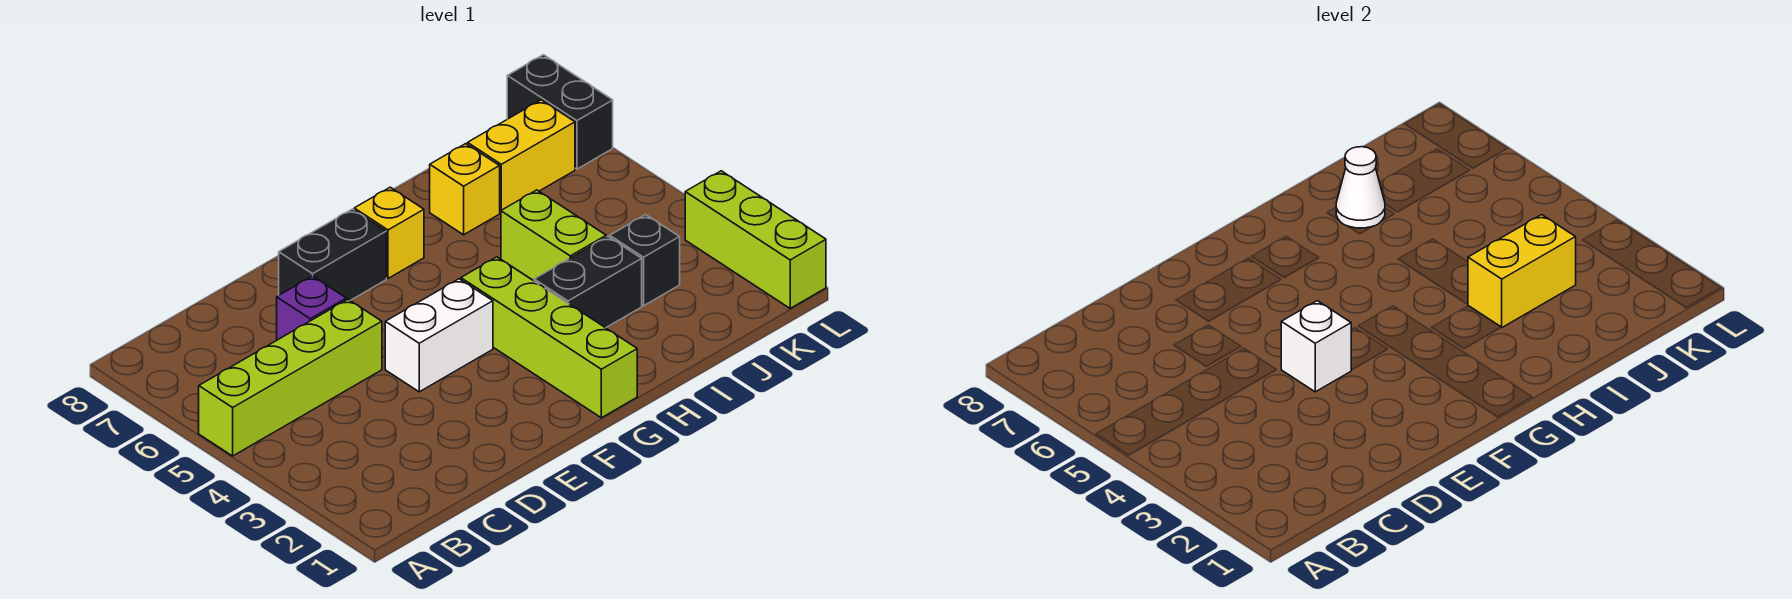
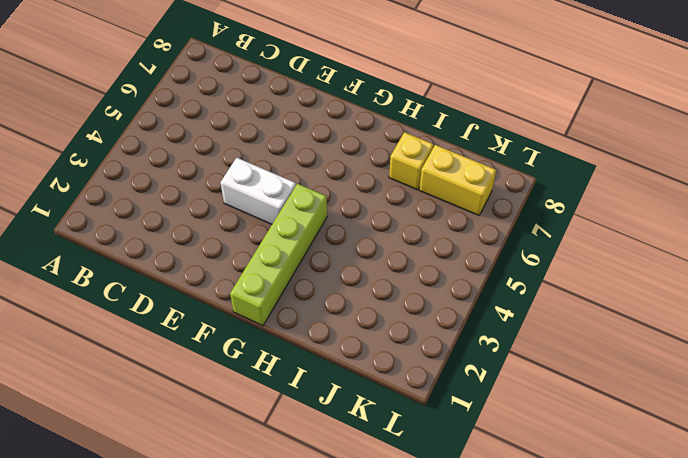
none -> lime brick A5:D5 level 1
none -> purple brick D6 level 1
none -> black brick E7:F7 level 1

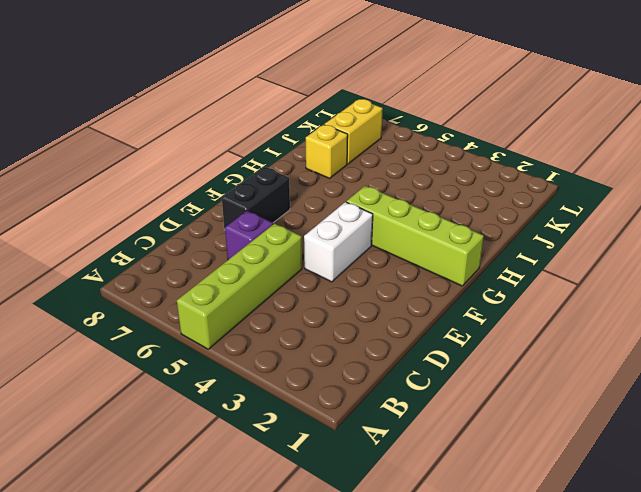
none -> yellow brick G7 level 1
none -> black brick H3:I3 level 1
none -> lime brick I4:I5 level 1

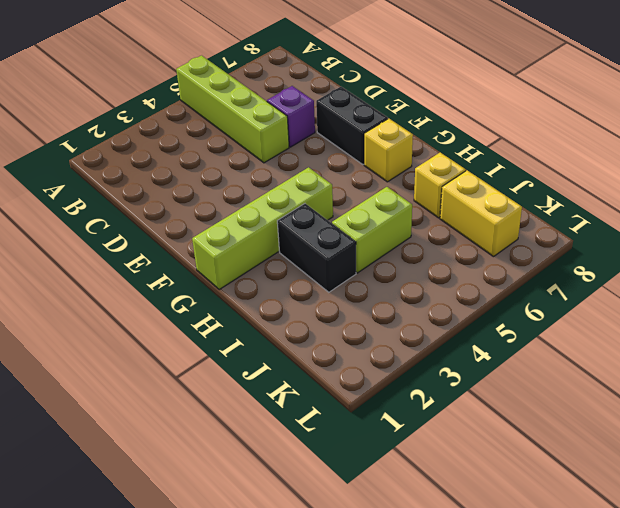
none -> white brick E4:F4 level 1
none -> black brick J3 level 1
none -> lime brick L1:L3 level 1

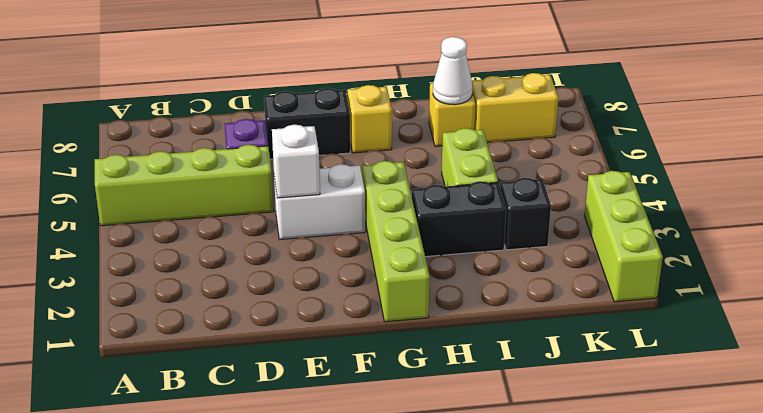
none -> black brick L7:L8 level 1
none -> yellow brick I3:J3 level 2

